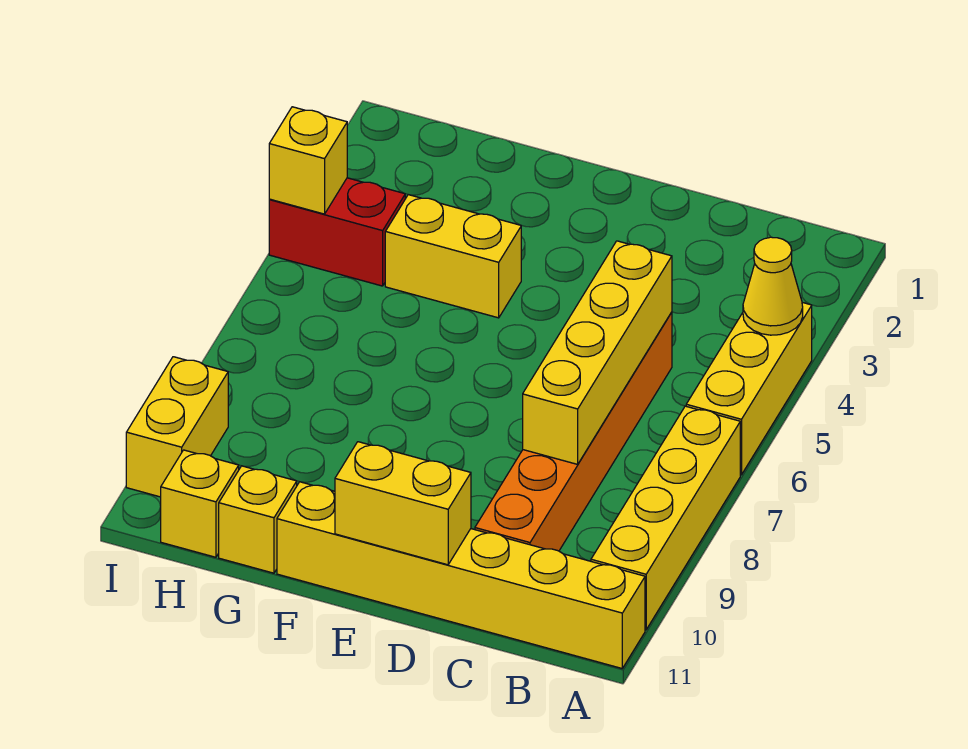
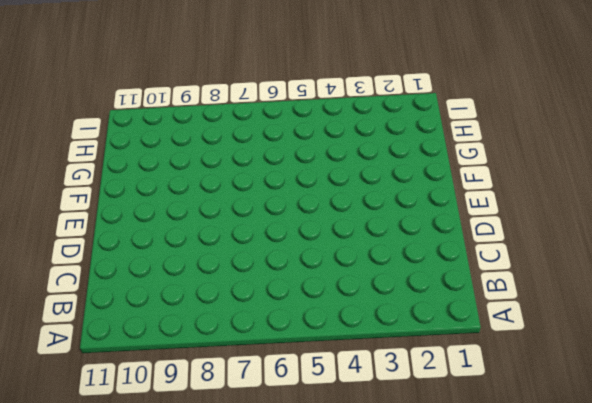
none -> yellow brick A4:A6 level 1
none -> yellow brick A7:A10 level 1
none -> yellow brick A11:F11 level 1

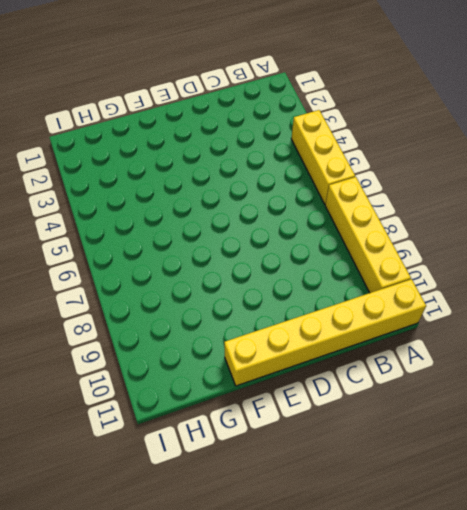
none -> orange brick C5:C10 level 1
none -> yellow brick F4:G4 level 1
none -> yellow brick G11 level 1

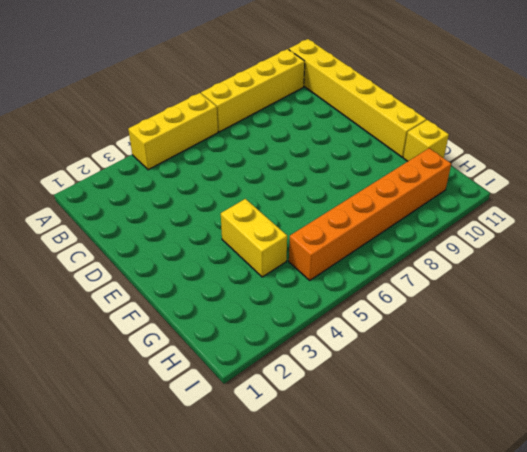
orange brick H5:H10 level 1 -> orange brick C5:C10 level 1
none -> red brick H4:I4 level 1
none -> yellow brick H11 level 1
none -> yellow brick I9:I10 level 1

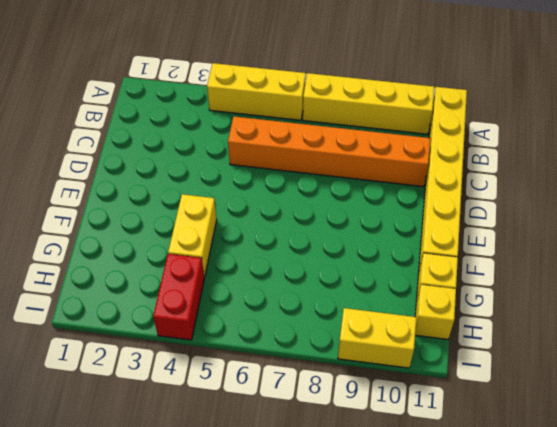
none -> yellow cone A4 level 2
none -> yellow brick C5:C8 level 2
none -> yellow brick D11:E11 level 2

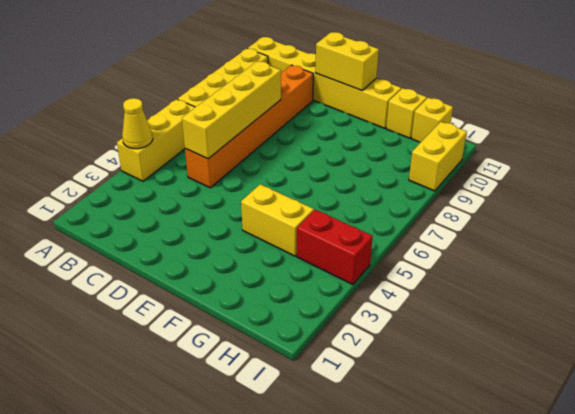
none -> yellow brick I4 level 2

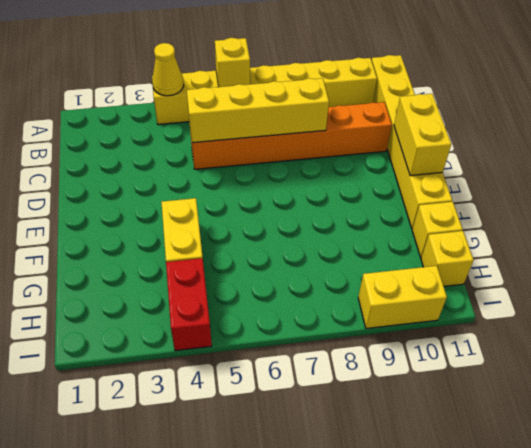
yellow brick A6 level 2 -> yellow brick I4 level 2

